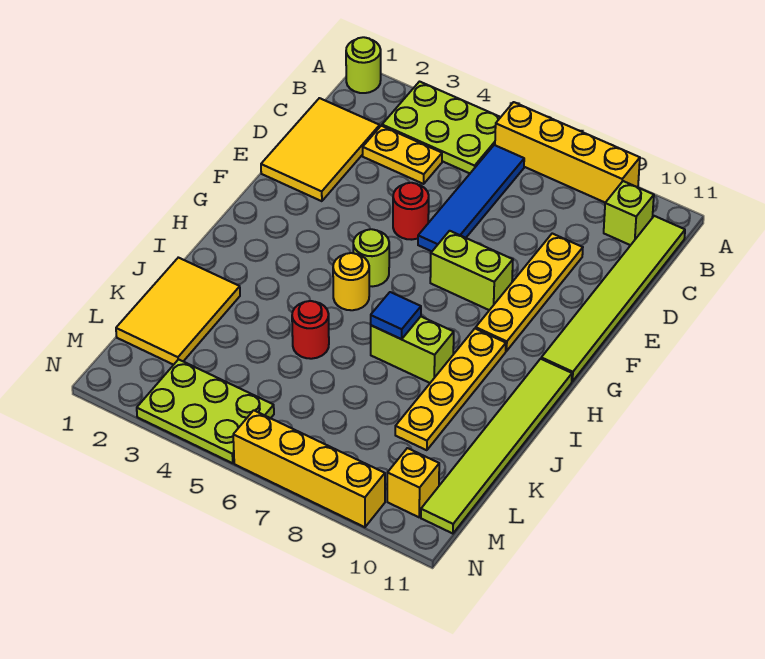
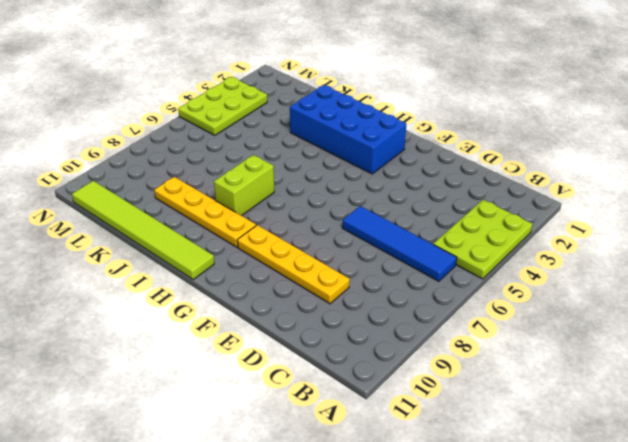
blue brick G2:J3 level 1 -> yellow tile J1:L2 level 1
none -> lime round brick A1 level 1
none -> yellow brick A6:A9 level 1
none -> lime brick B10 level 1

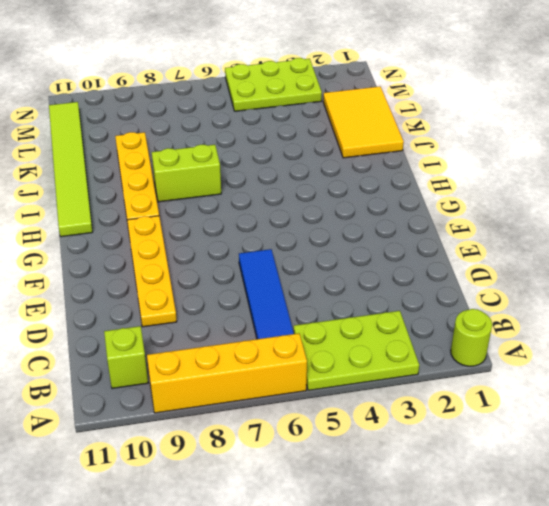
none -> lime tile B11:G11 level 1
none -> yellow tile C1:E2 level 1
none -> yellow plate C3:C4 level 1

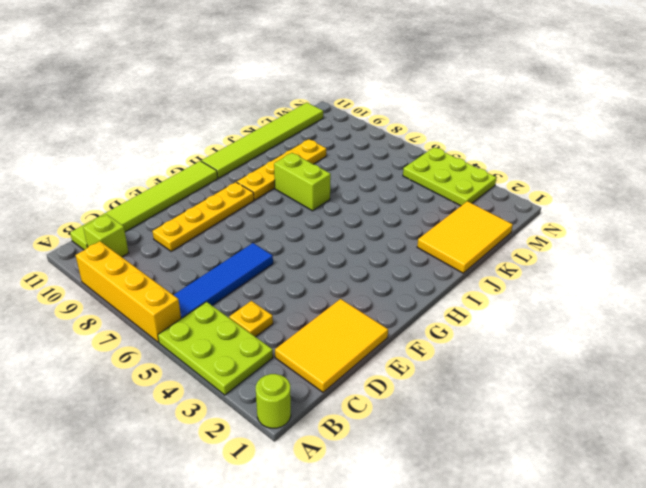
yellow plate C4 level 1 -> yellow plate C3:C4 level 1
none -> red round brick E5 level 1
none -> lime brick F7:F8 level 1
none -> lime round brick G5 level 1

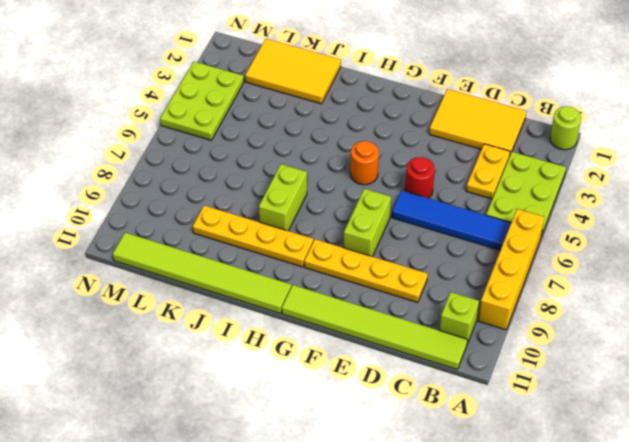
orange round brick G5 level 1 -> lime round brick G5 level 1
none -> yellow round brick H5 level 1
none -> red round brick J5 level 1
none -> yellow brick M10 level 1

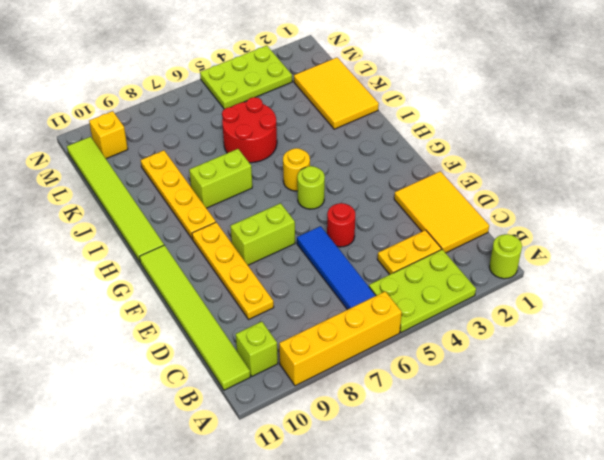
red round brick J5:K6 level 1 -> red round brick J5 level 1
none -> yellow brick N6:N9 level 1
none -> blue tile I7 level 2

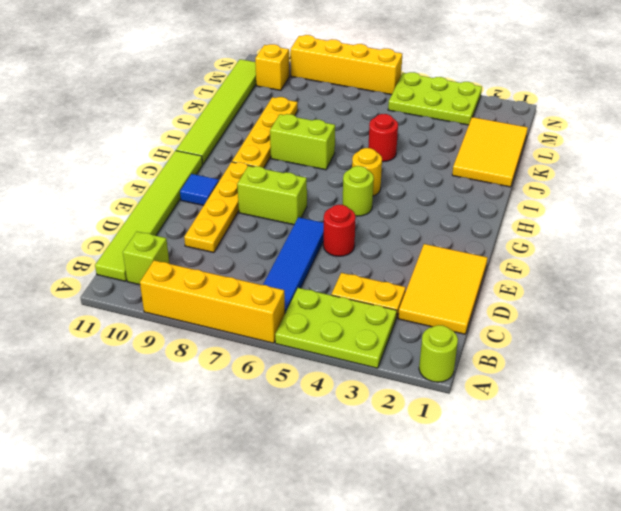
blue tile F10 level 1 -> blue tile I7 level 2

